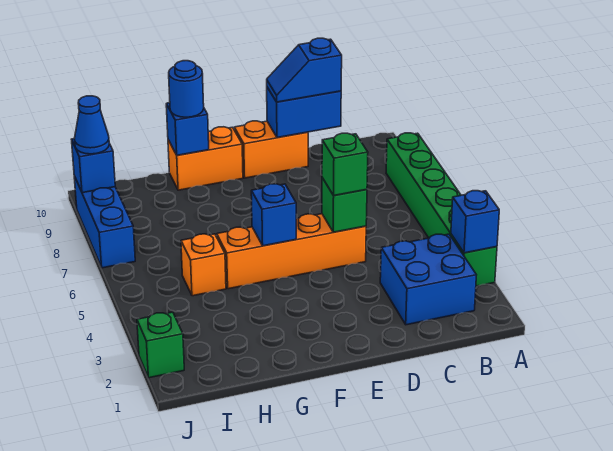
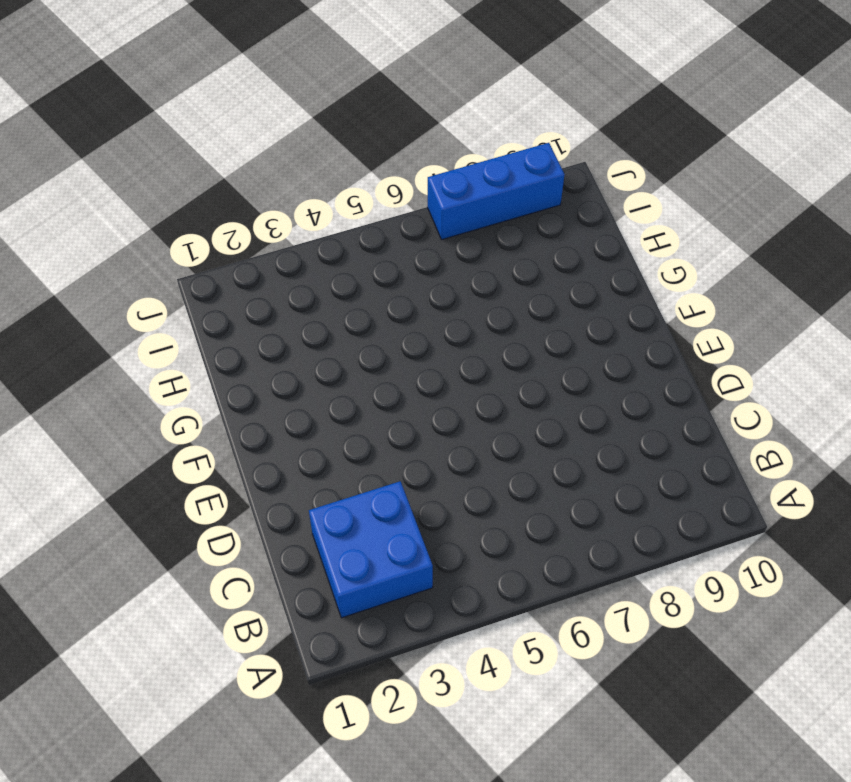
none -> green brick A3:A8 level 1
none -> orange brick D5:G5 level 1
none -> orange brick D10:E10 level 1

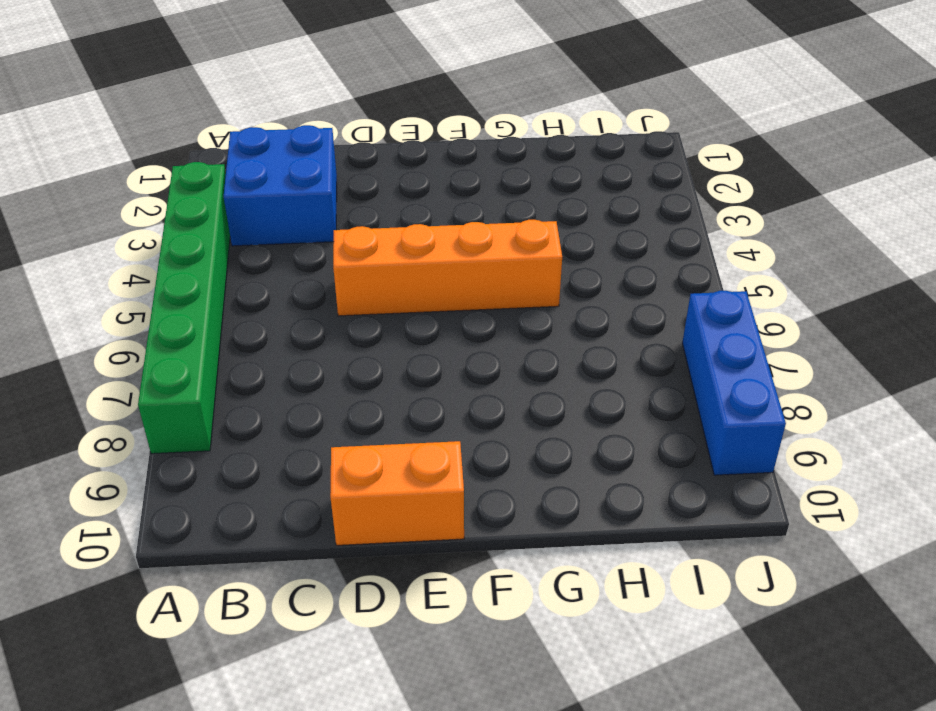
none -> orange brick F10:G10 level 1
none -> orange brick H5 level 1
none -> green brick J2 level 1

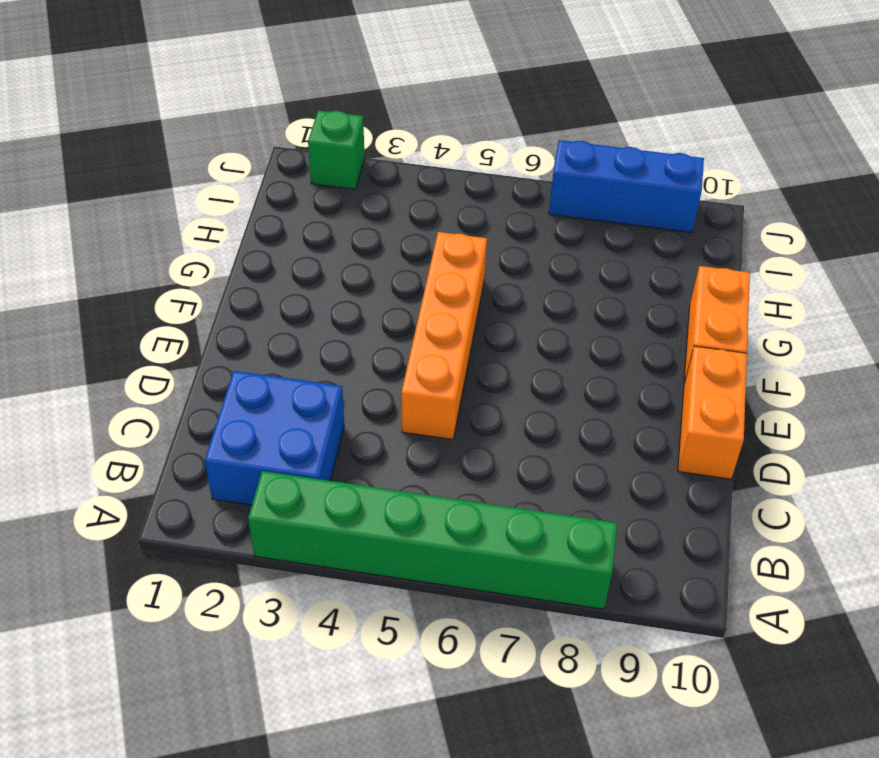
none -> orange brick H5 level 1
none -> blue brick A3 level 2
none -> blue brick C10:D10 level 2

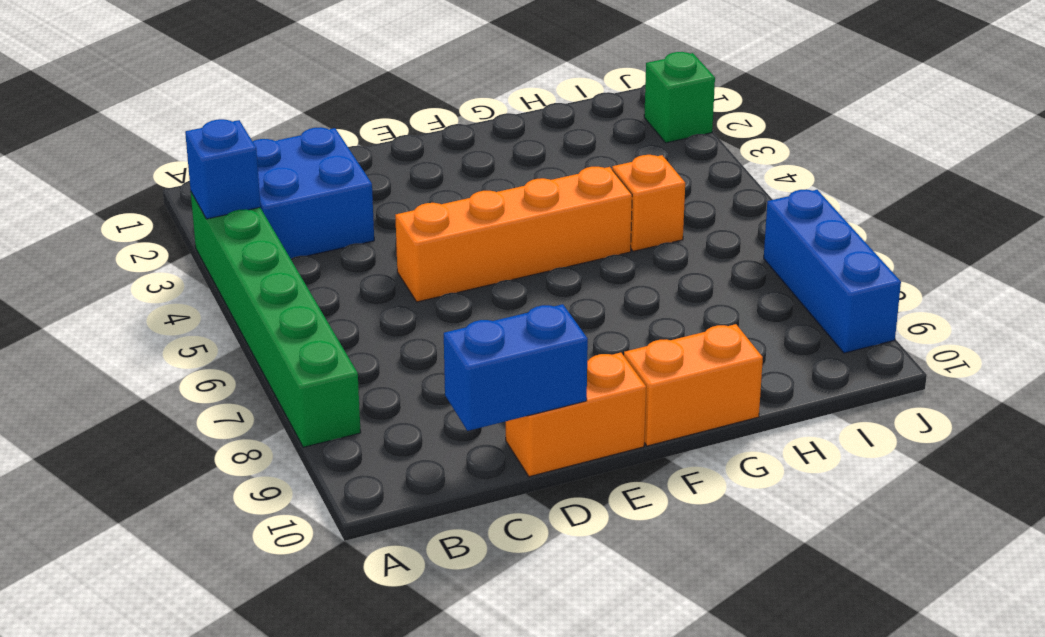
none -> green brick D5 level 2
none -> blue brick F5 level 2
none -> blue brick G10 level 2

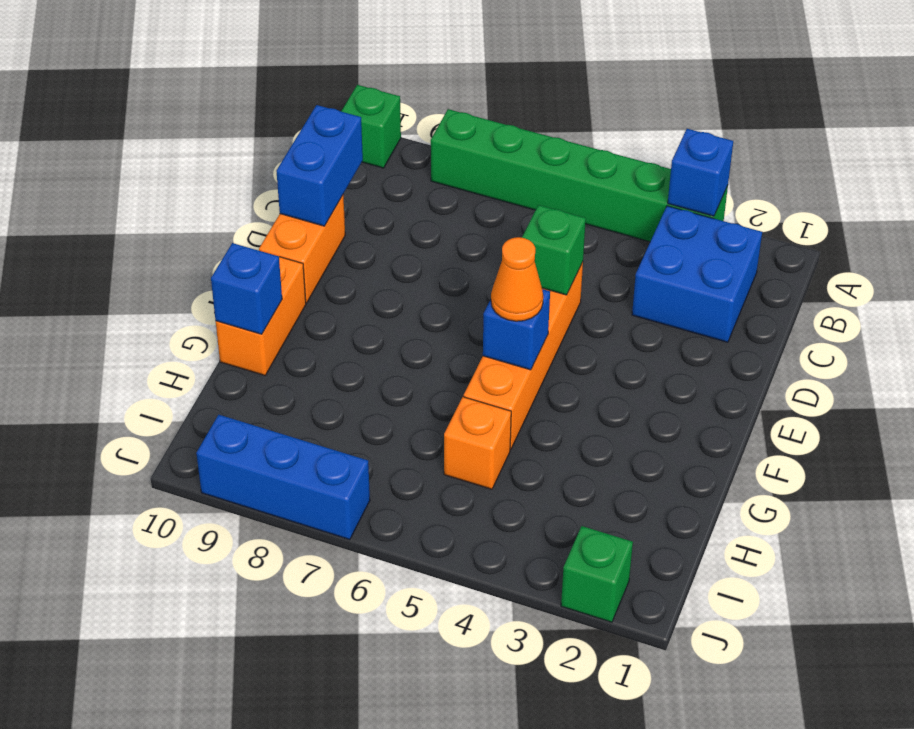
green brick A10 level 1 -> green brick D5 level 3
orange cone F5 level 3 -> none
none -> blue brick J9 level 2
none -> blue slope C10:D10 level 3 top C
none -> blue round brick G10 level 3

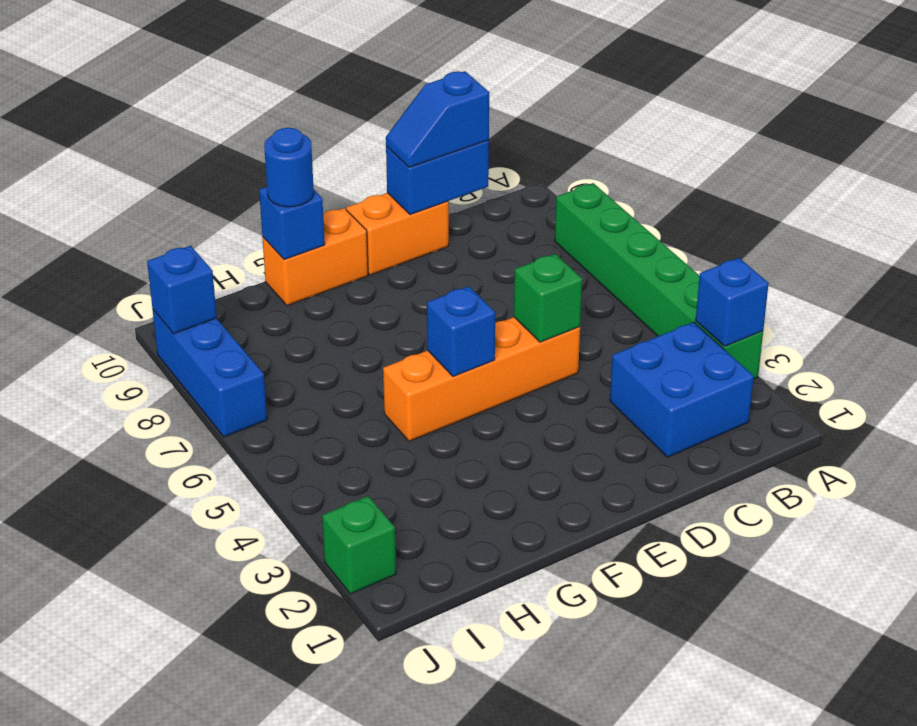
none -> orange brick H5 level 1
none -> green brick D5 level 3
none -> blue cone J9 level 3

